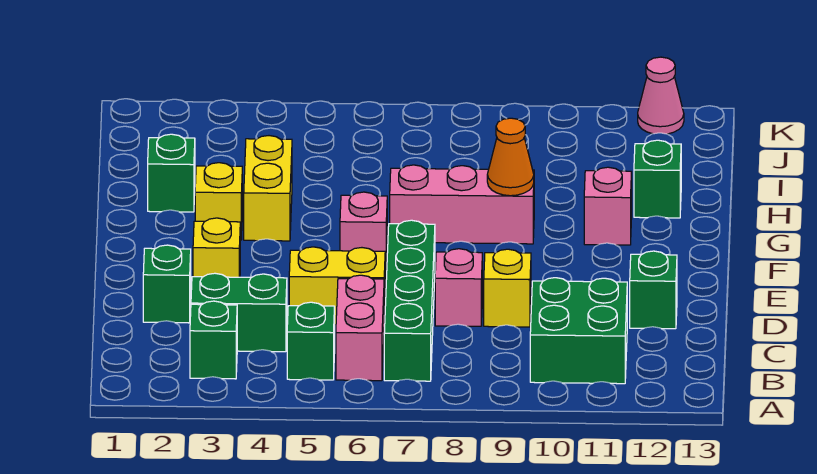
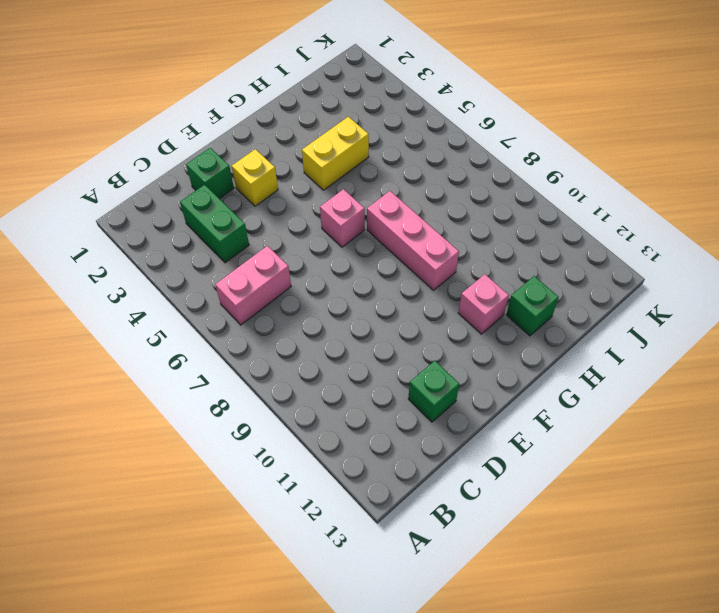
none -> green brick B3 level 1
none -> green brick B5 level 1
none -> green brick B7:E7 level 1

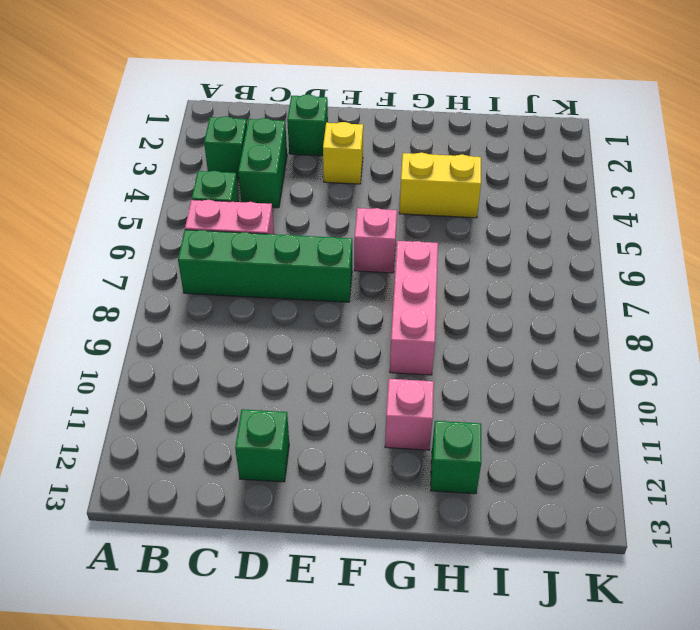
none -> green brick B10:C11 level 1
none -> yellow brick D5:D6 level 1
none -> pink brick D8 level 1

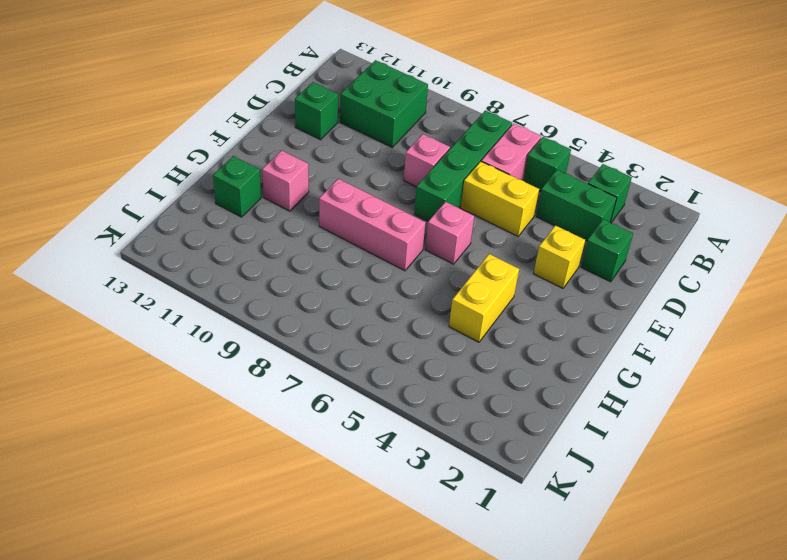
none -> yellow brick D9 level 1
none -> yellow brick G3 level 1
none -> green brick H2 level 1

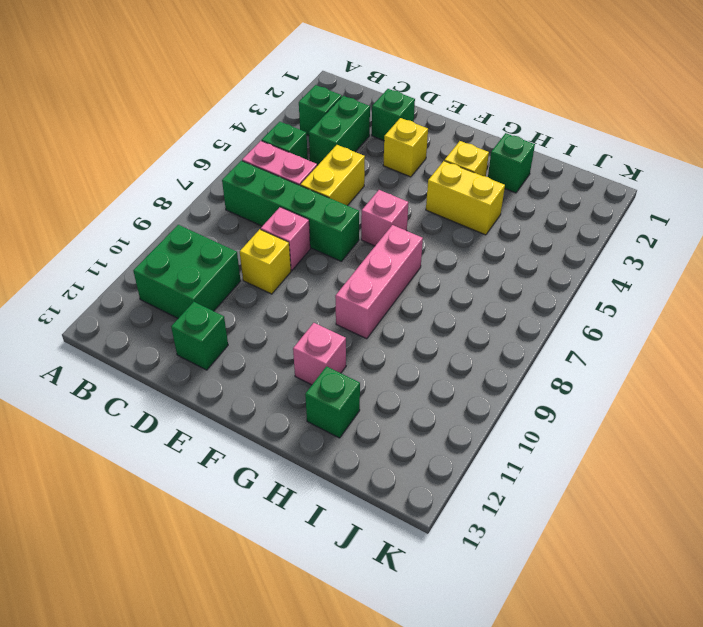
none -> pink cone K12 level 1
none -> orange cone G9 level 2

